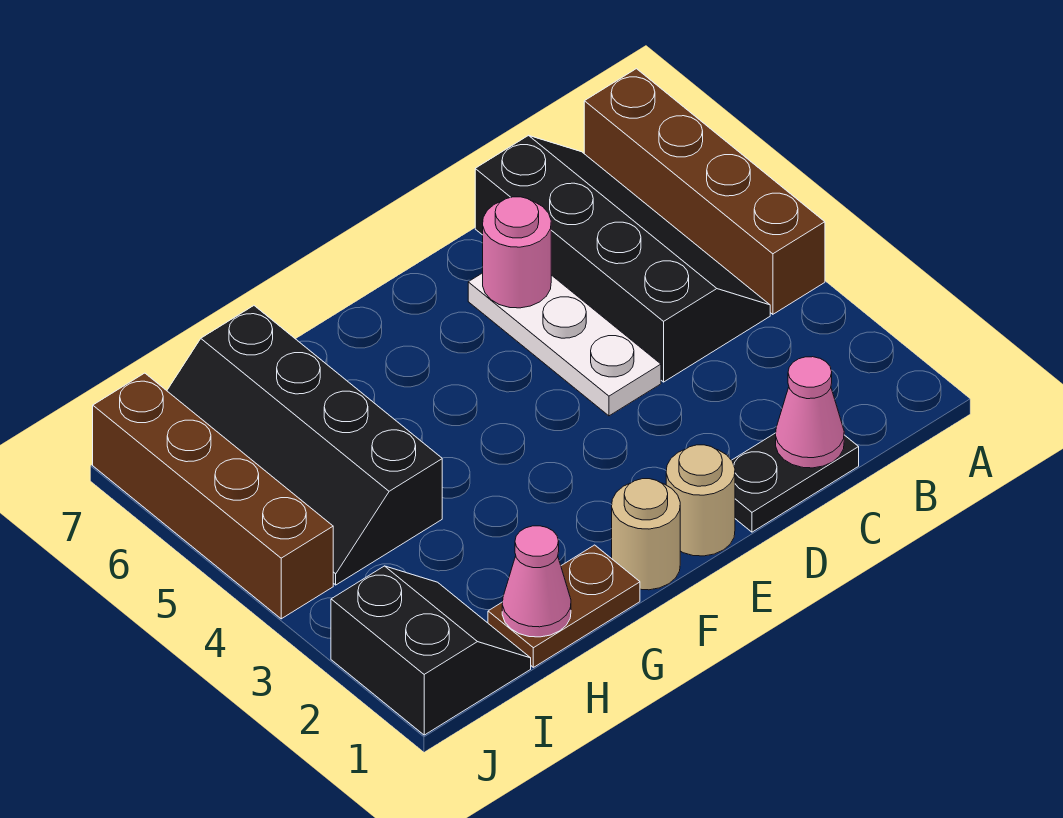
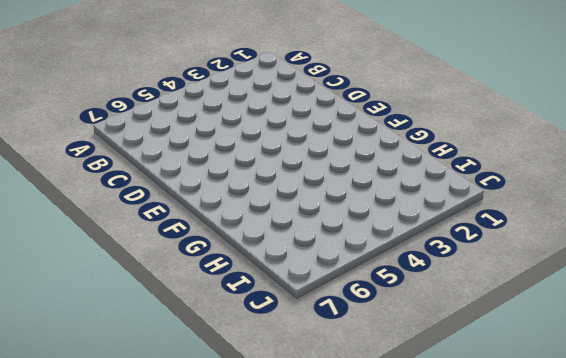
none -> brown brick A4:A7 level 1
none -> black slope B4:C7 level 1 top C
none -> black plate C1:D1 level 1

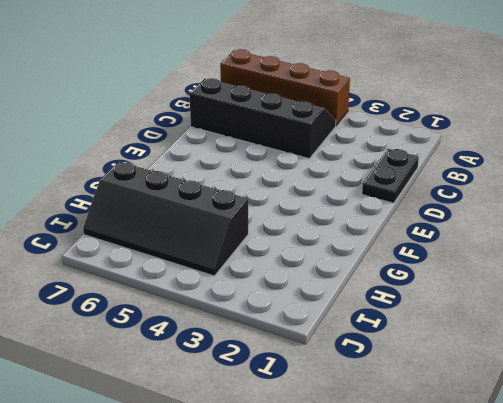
none -> white plate D4:D6 level 1
none -> tan round brick E1 level 1
none -> tan round brick F1 level 1

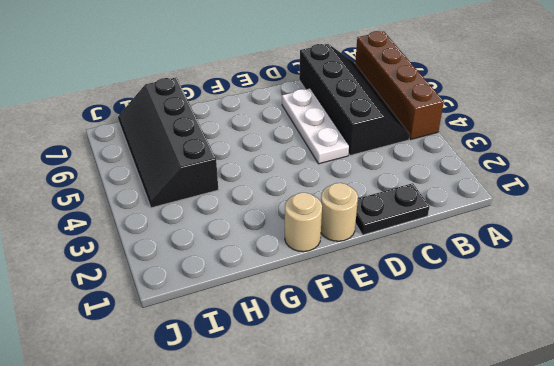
none -> brown plate G1:H1 level 1
none -> black slope I1:J2 level 1 top J
none -> brown brick J4:J7 level 1

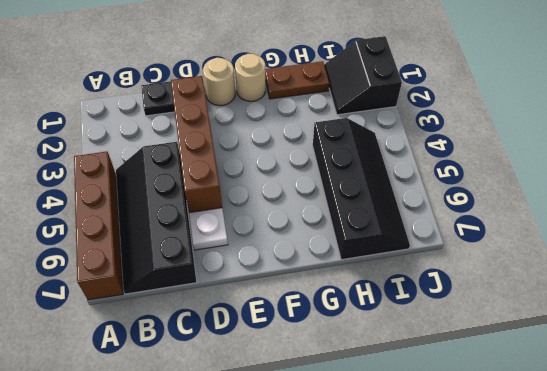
brown brick D2:D5 level 2 -> brown brick J4:J7 level 1
none -> pink cone C1 level 2
none -> pink round brick D6 level 2
none -> pink cone H1 level 2

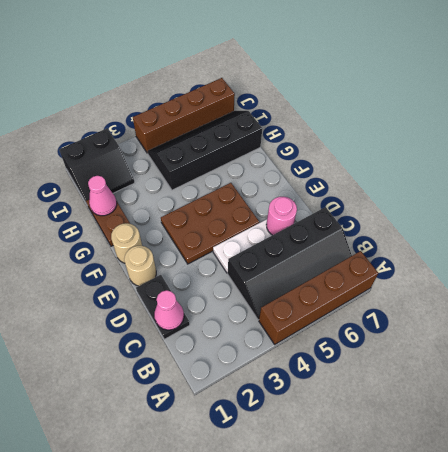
brown plate E3:F5 level 1 -> none

